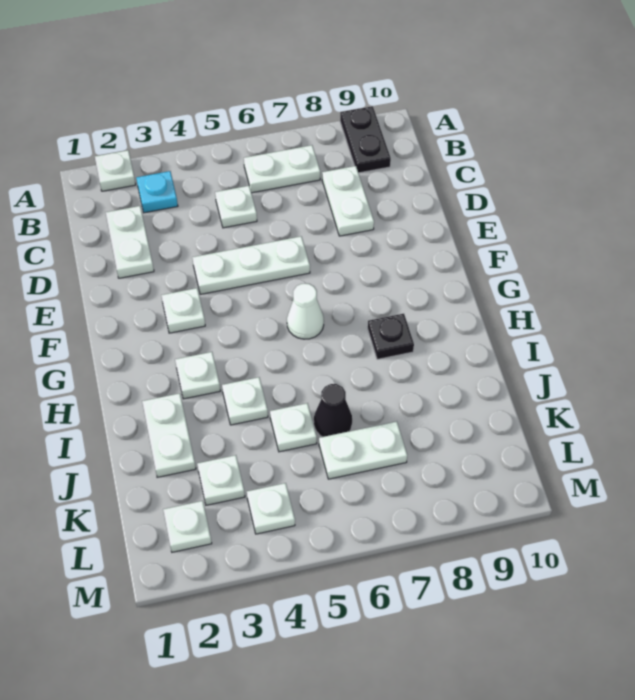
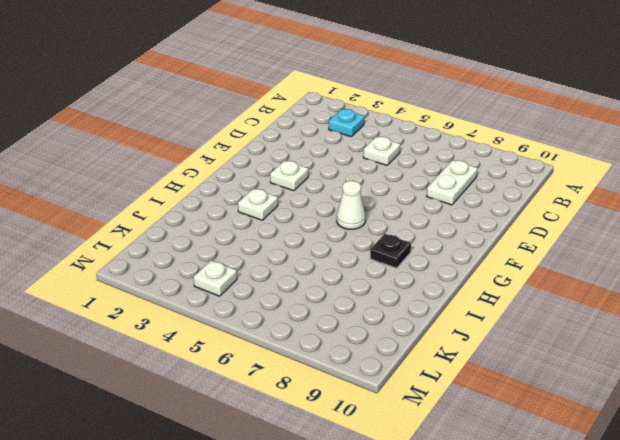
none -> white plate A2 level 1
none -> black plate A9:B9 level 1
none -> white plate B6:B7 level 1

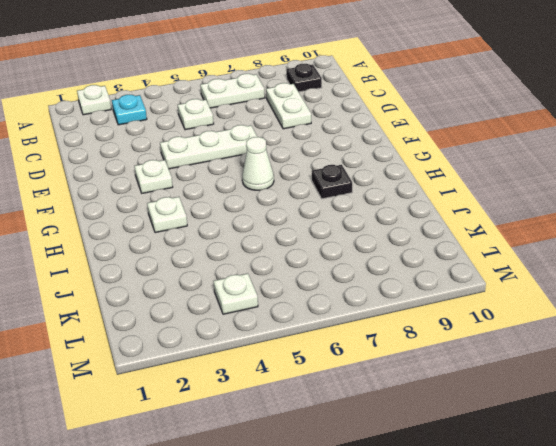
black plate B9 level 1 -> black plate A9:B9 level 1
none -> white plate C2:D2 level 1
none -> white plate I2:J2 level 1
none -> white plate I4 level 1

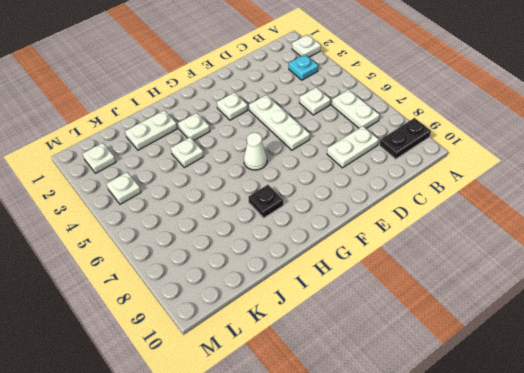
none -> white plate C2:D2 level 1
none -> white plate J5 level 1
none -> black cone J6 level 1

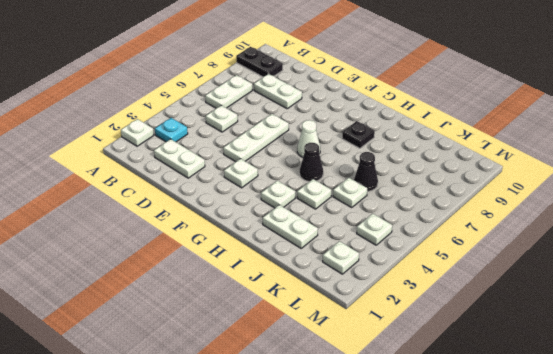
black cone H5 level 1 -> none
none -> white plate K3 level 1
none -> white plate K6:K7 level 1

